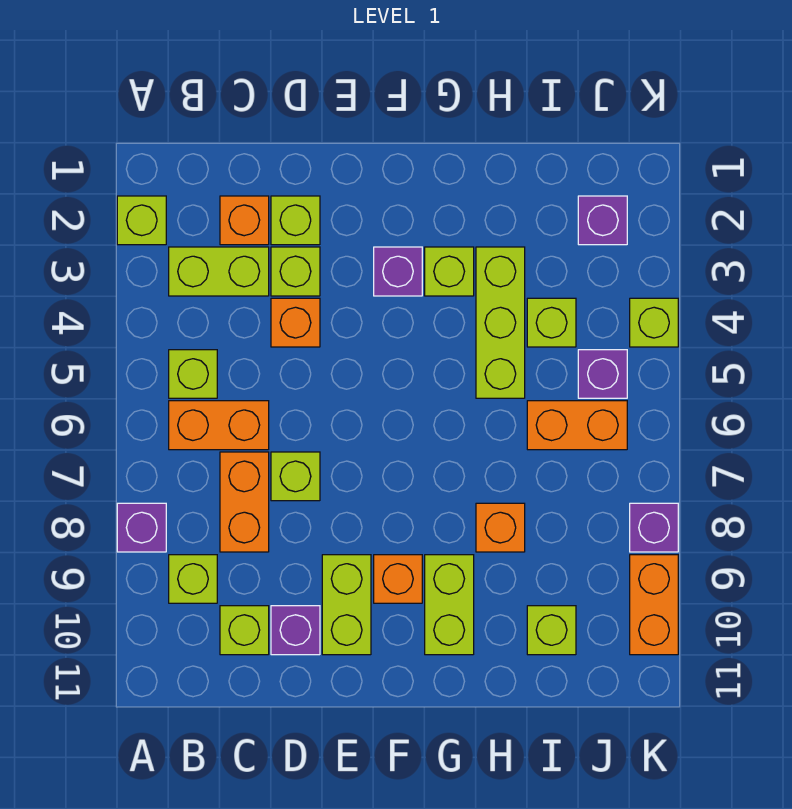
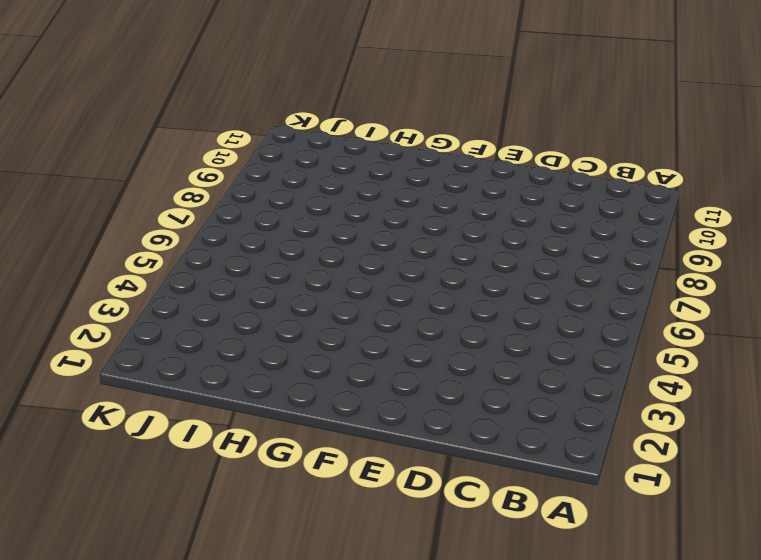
none -> lime brick A2 level 1
none -> purple brick A8 level 1
none -> lime brick B3:C3 level 1

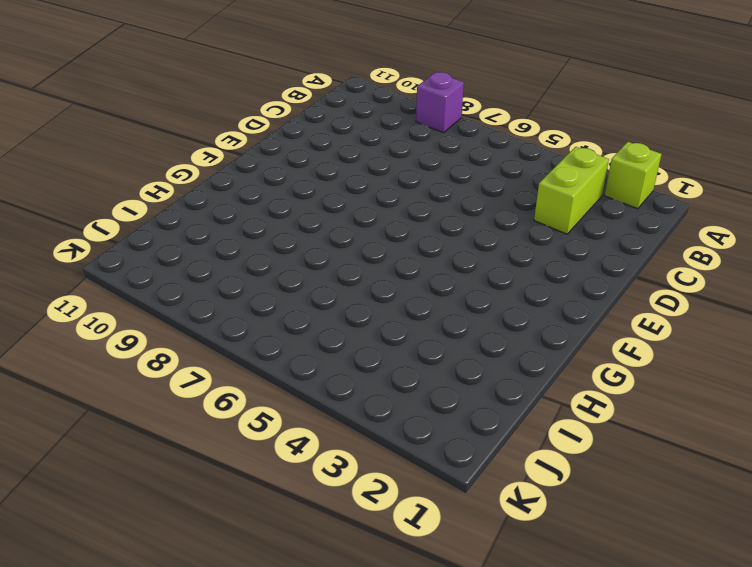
none -> lime brick B5 level 1
none -> orange brick B6:C6 level 1
none -> lime brick B9 level 1

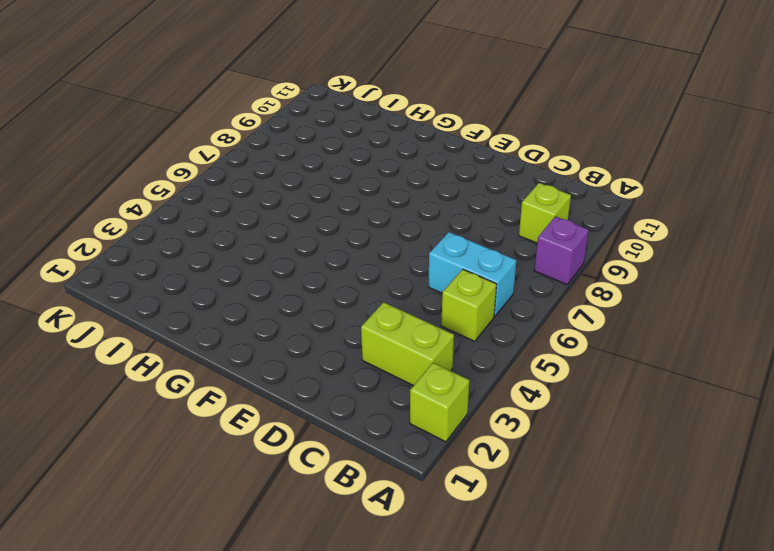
cyan brick B6:C6 level 1 -> orange brick B6:C6 level 1
none -> orange brick C2 level 1
none -> orange brick C7:C8 level 1
none -> lime brick C10 level 1

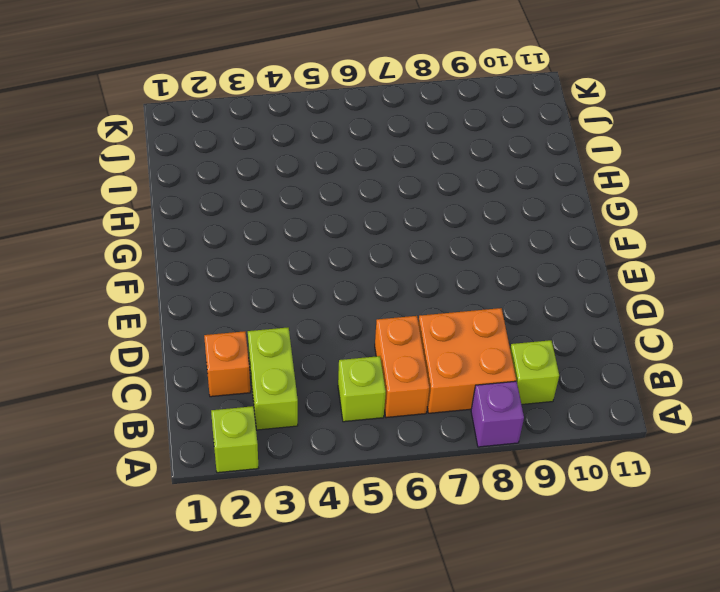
orange brick B7:C8 level 1 -> orange brick C7:C8 level 1
none -> lime brick C10 level 1
none -> lime brick D2 level 1
none -> lime brick D3 level 1

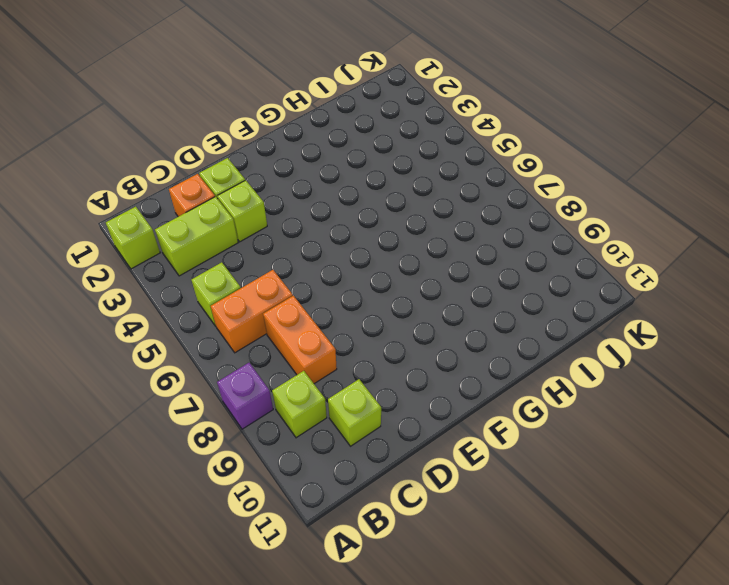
none -> orange brick D4 level 1
none -> lime brick D7 level 1
none -> purple brick D10 level 1

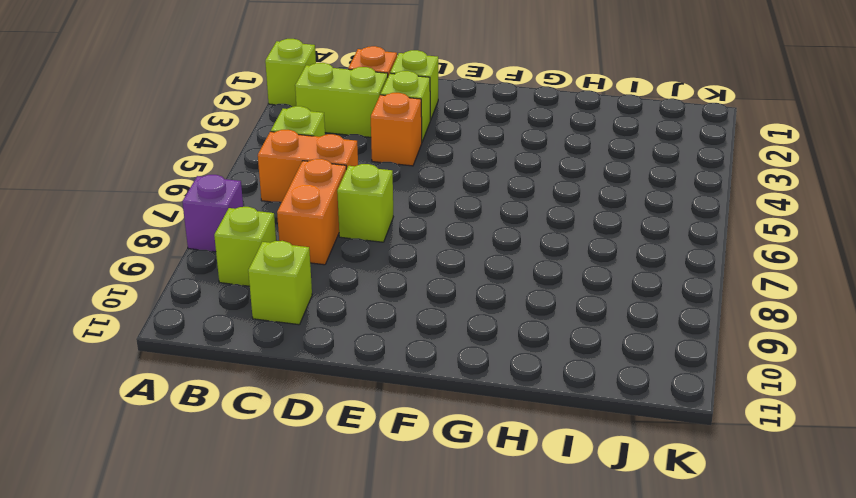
none -> purple brick D10 level 1
none -> lime brick E9:E10 level 1
none -> purple brick F3 level 1

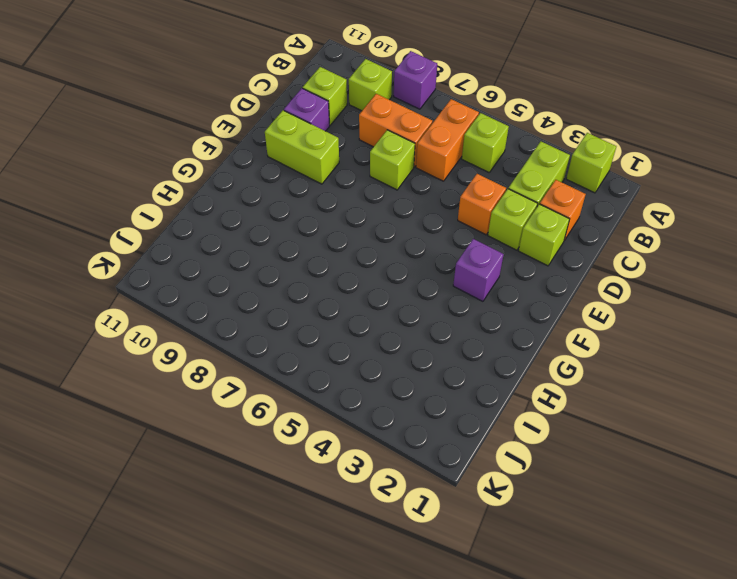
none -> orange brick F9 level 1
none -> lime brick G3 level 1
none -> lime brick G9:G10 level 1

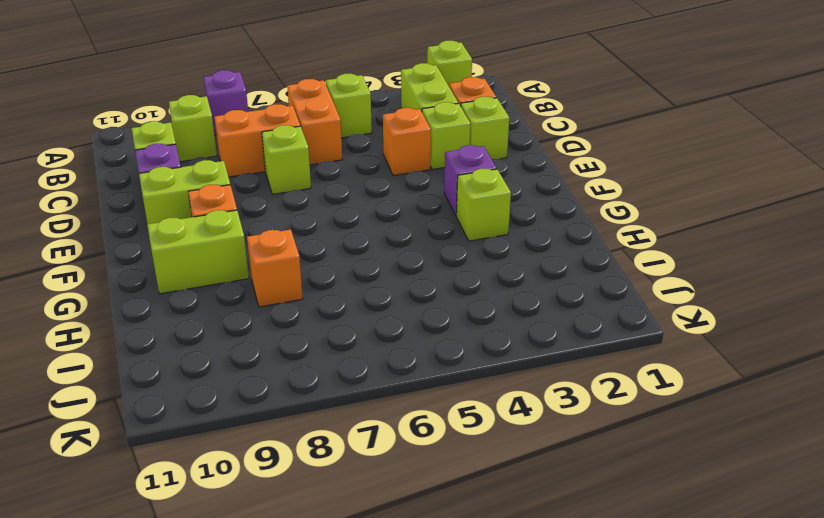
none -> lime brick H3:H5 level 1
none -> lime brick I4 level 1
none -> orange brick I6:J6 level 1

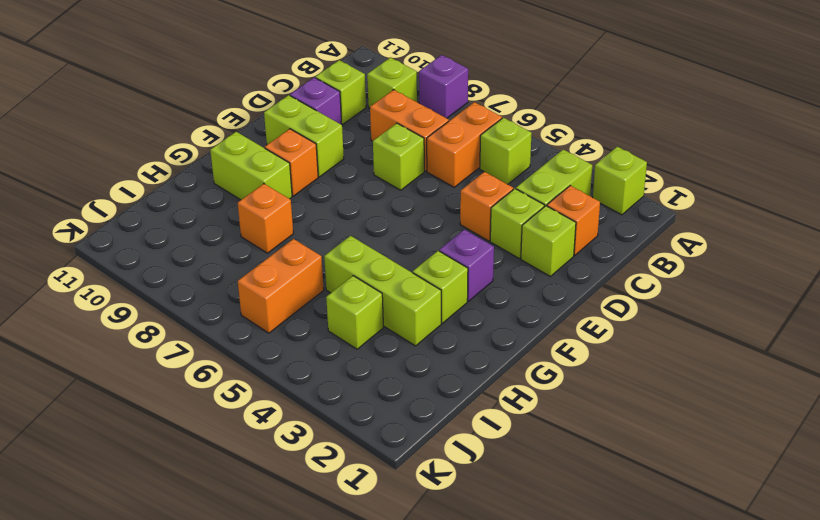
none -> lime brick I10 level 1
none -> purple brick J2 level 1
none -> purple brick J5 level 1

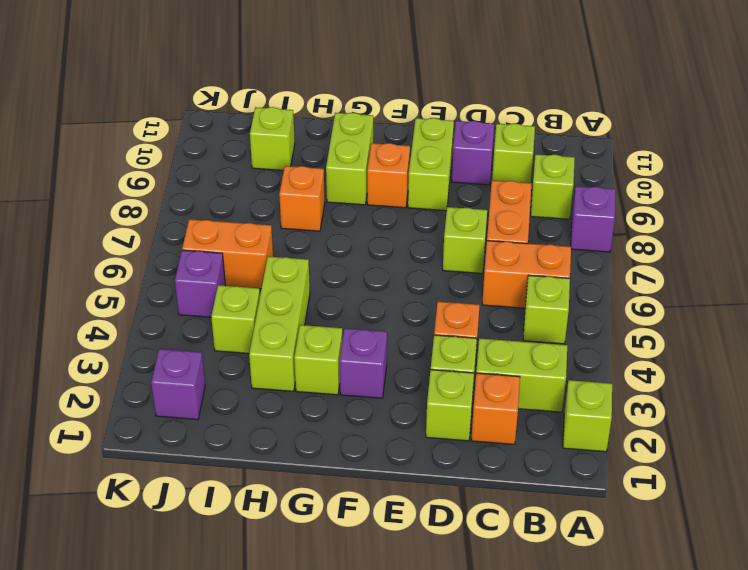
none -> lime brick K4 level 1
none -> purple brick K8 level 1
none -> orange brick K9:K10 level 1

